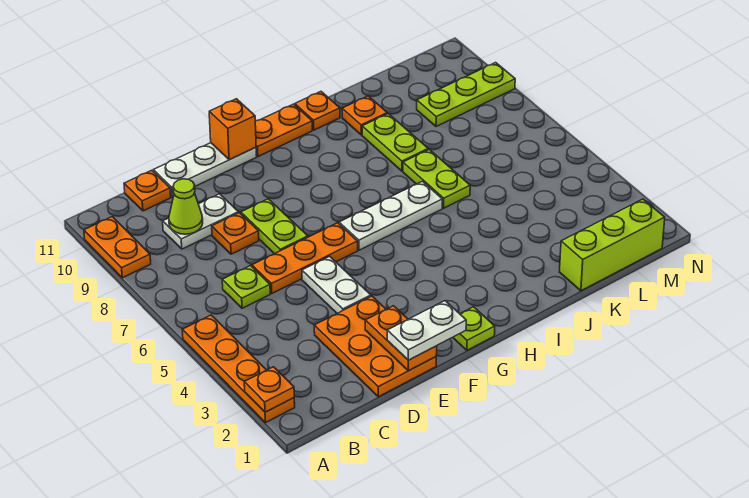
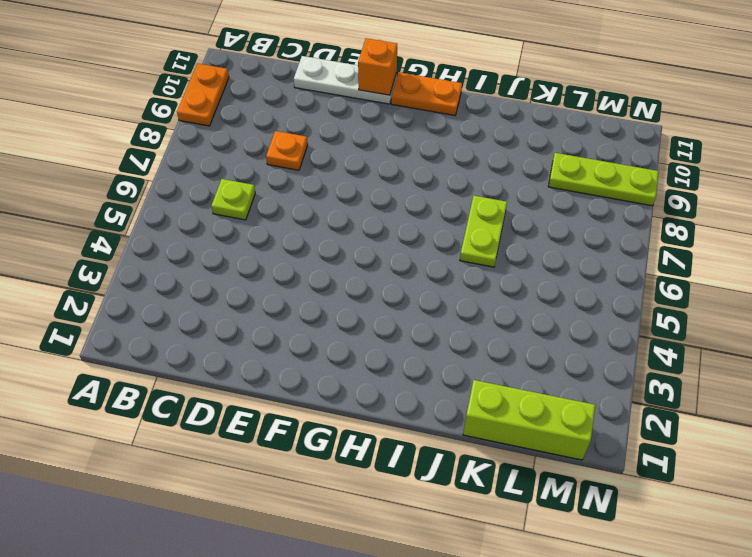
none -> orange plate A2:A5 level 1
none -> white plate C9:D9 level 1
none -> orange plate C11 level 1

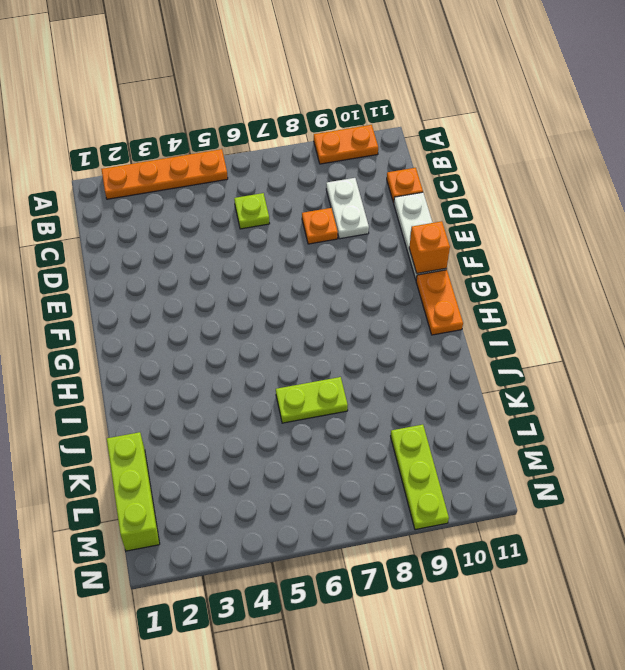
none -> orange plate D1:E3 level 1
none -> orange plate D6:F6 level 1
none -> white plate E4:E5 level 1

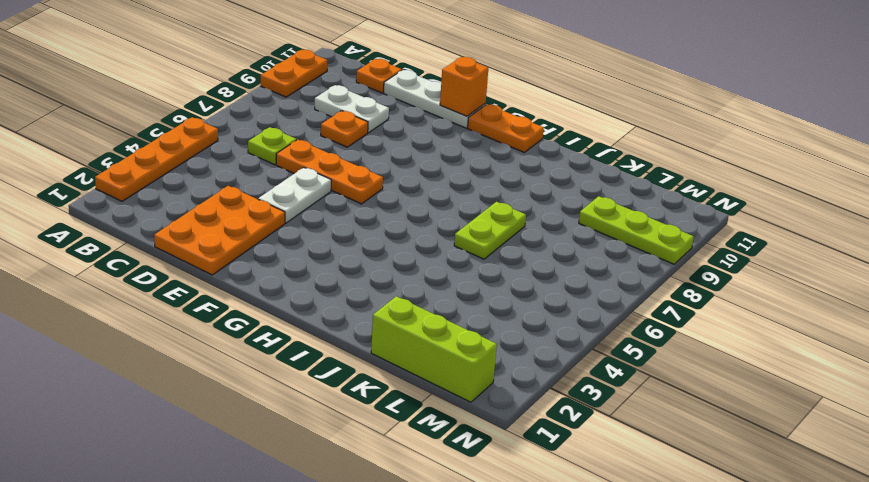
none -> lime plate E7:E8 level 1
none -> lime plate G1 level 1
none -> white plate G6:I6 level 1

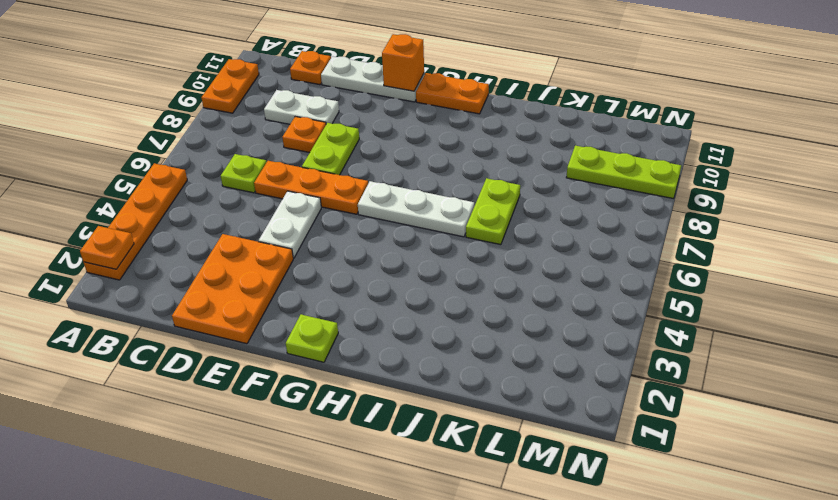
none -> orange plate I11 level 1
none -> lime plate J8:J9 level 1
none -> orange plate J10 level 1

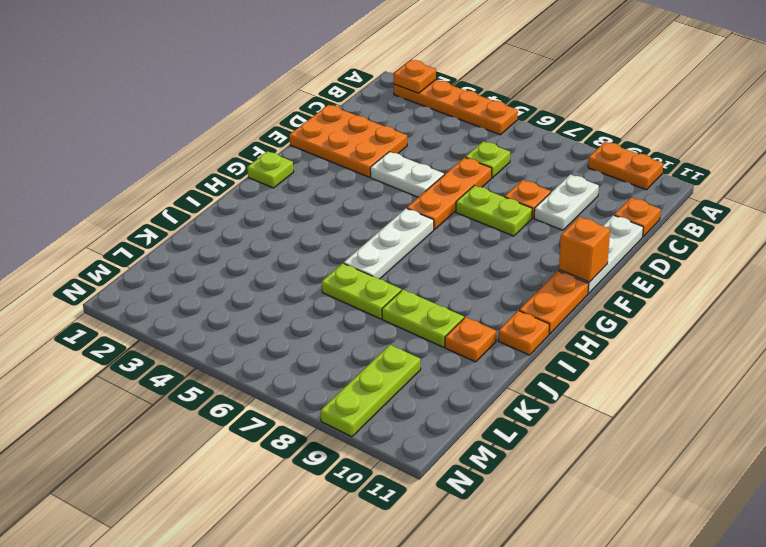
none -> lime brick K1:M1 level 1
none -> lime cone C9 level 2
none -> orange plate E1:E2 level 2

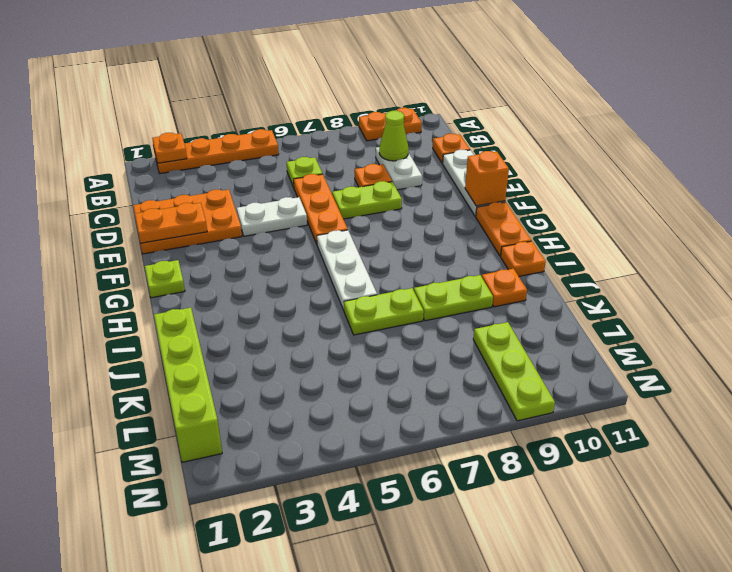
lime brick J1:M1 level 1 -> lime brick K1:M1 level 1
none -> white plate E1:F1 level 3

